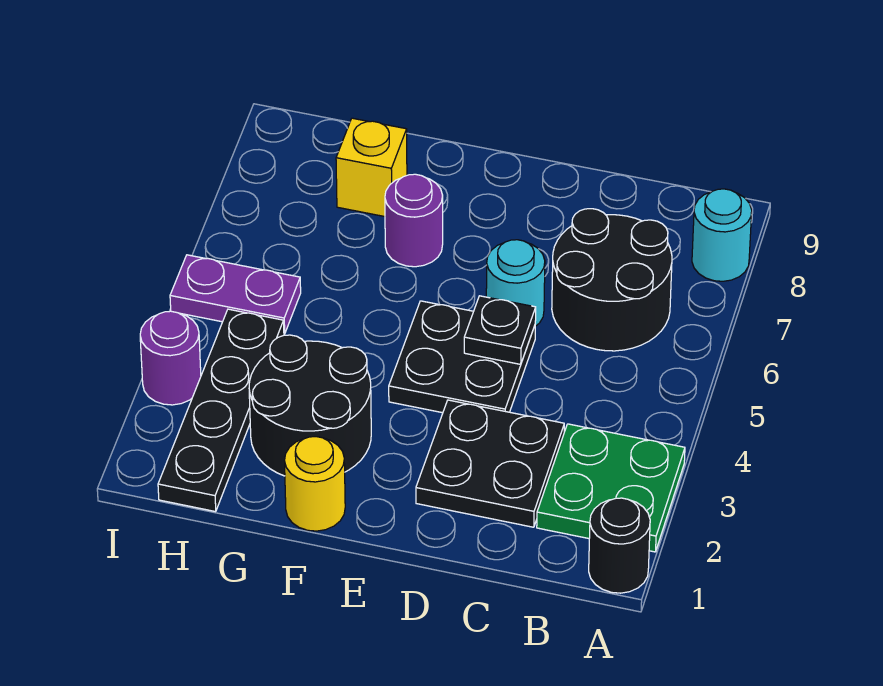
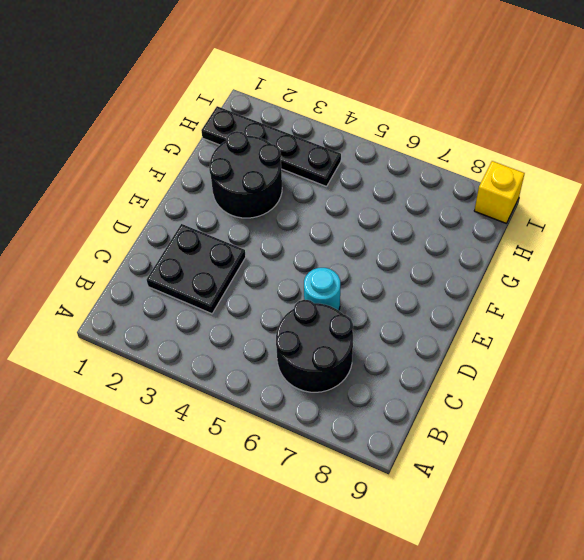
yellow brick I9 level 1 -> yellow brick G8 level 1
none -> black round brick A1 level 1
none -> green plate A2:B3 level 1
none -> cyan round brick A8 level 1

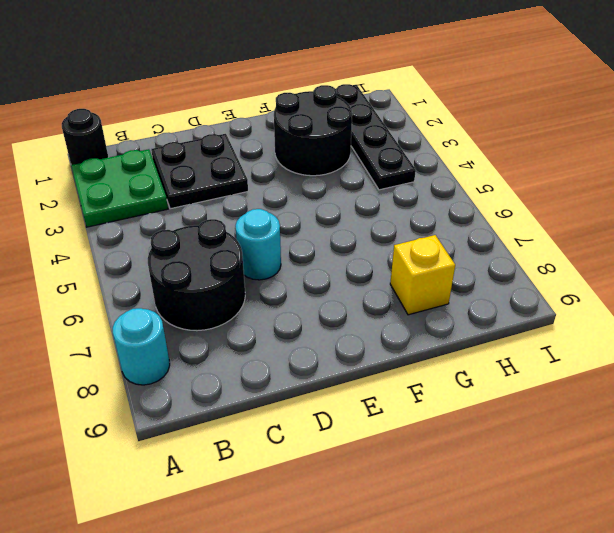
none -> black plate D4:E5 level 1
none -> yellow round brick F1 level 1
none -> purple round brick F7 level 1

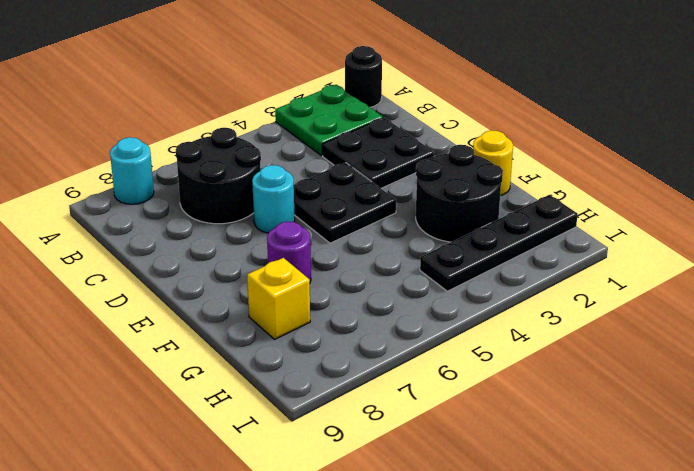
none -> purple plate H5:I5 level 1
none -> purple round brick I3 level 1
none -> black plate D5 level 2

